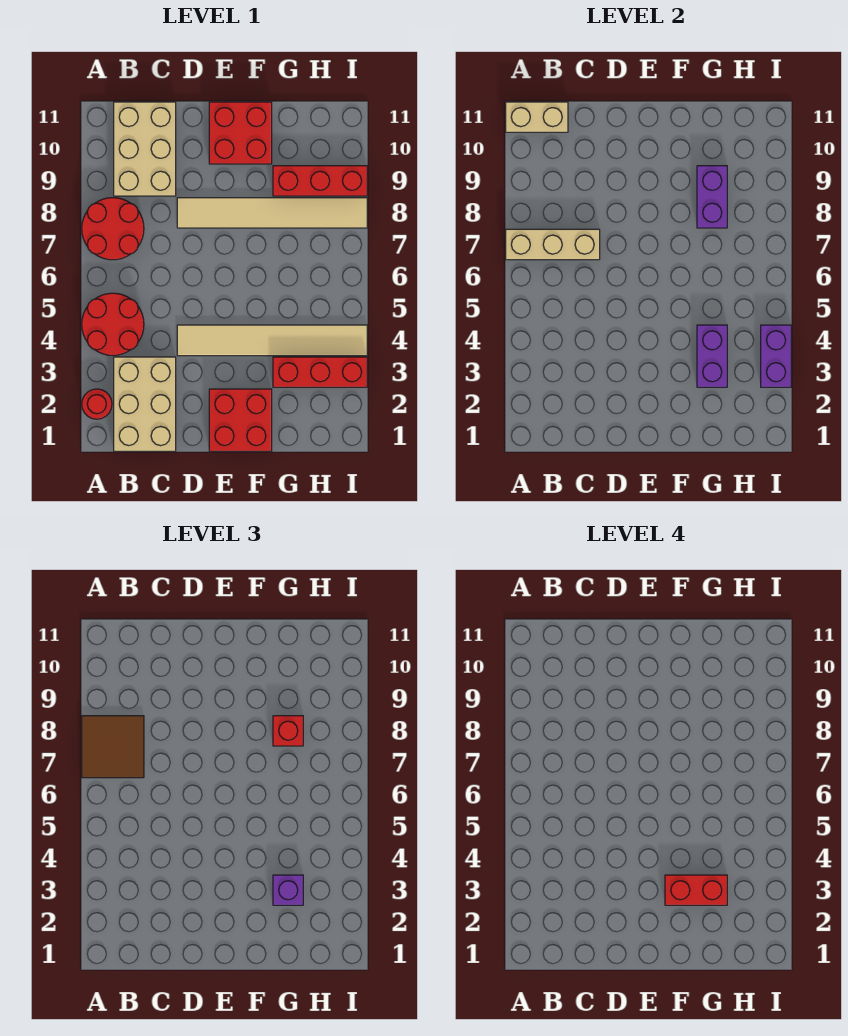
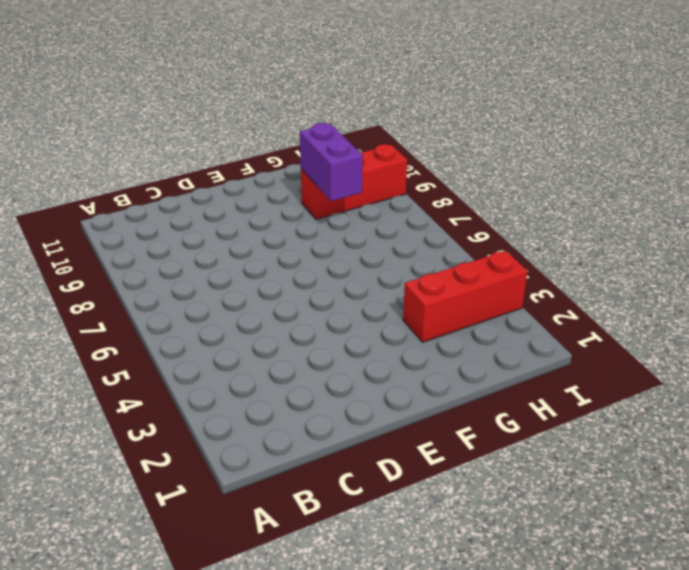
none -> red round brick A2 level 1
none -> red round brick A4:B5 level 1
none -> red round brick A7:B8 level 1

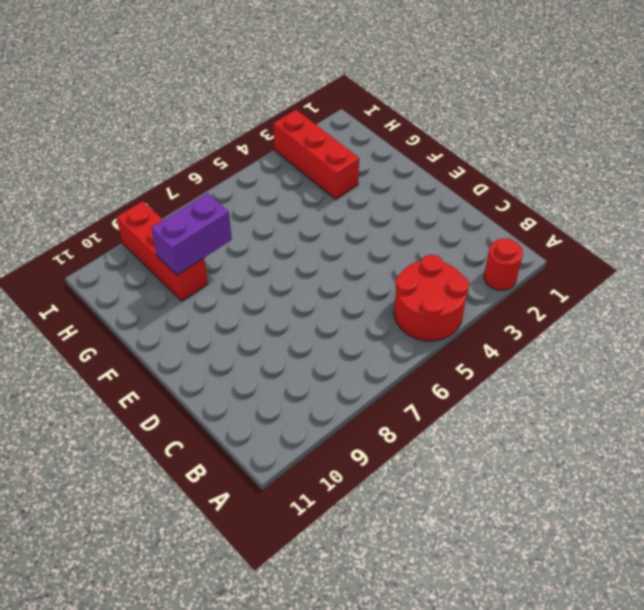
none -> red round brick A7:B8 level 1
none -> tan brick B1:C3 level 1
none -> tan brick B9:C11 level 1

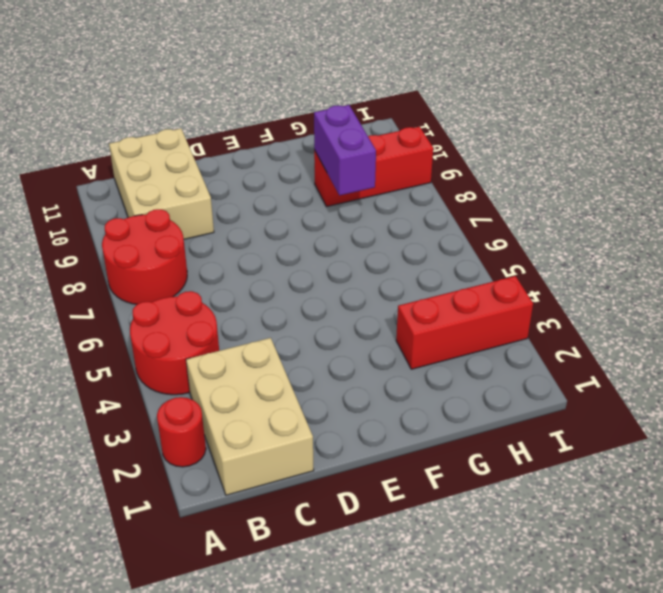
none -> tan tile D4:I4 level 1
none -> tan tile D8:I8 level 1
none -> red brick E1:F2 level 1

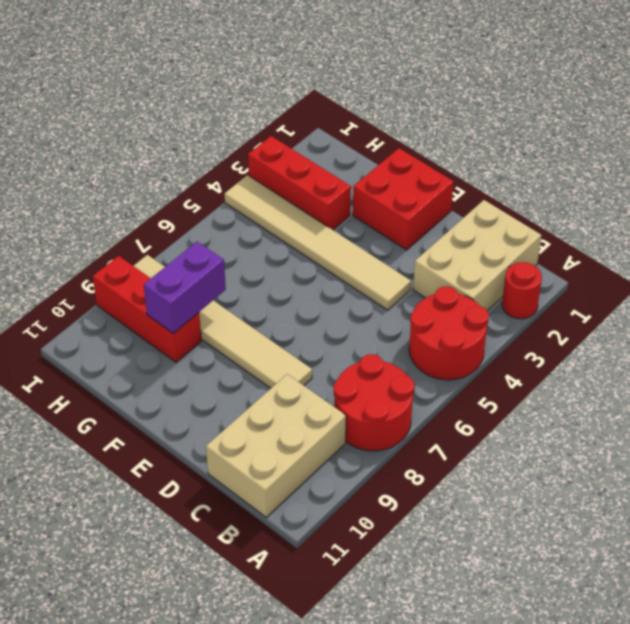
none -> red brick E10:F11 level 1
none -> tan brick A7:C7 level 2
none -> tan brick A11:B11 level 2

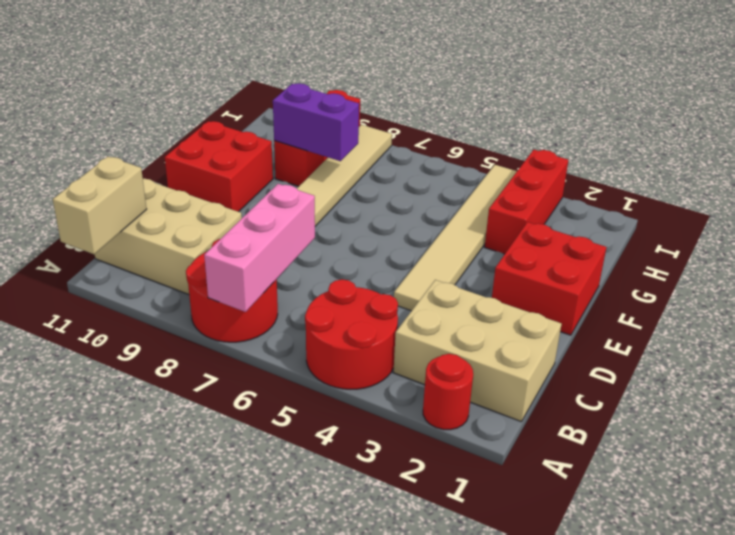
pink brick A7:C7 level 2 -> tan brick A7:C7 level 2
none -> purple brick G3:G4 level 2
none -> purple brick I3:I4 level 2
none -> brown tile A7:B8 level 3

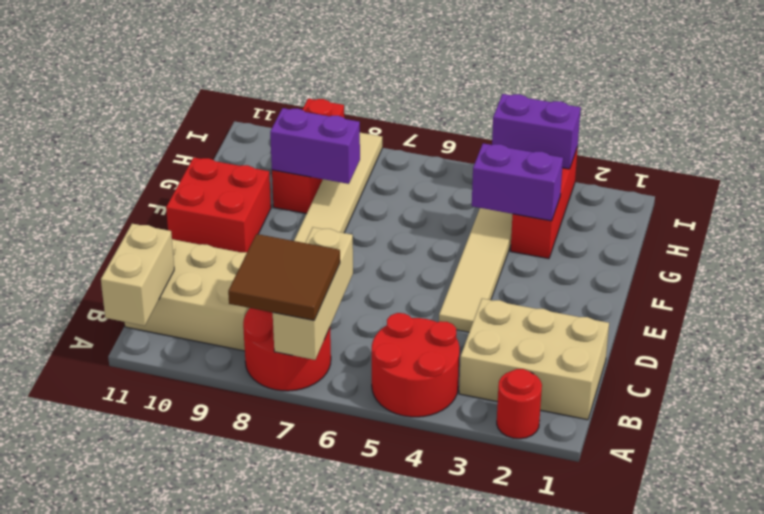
none -> red brick E1:F2 level 1
none -> purple brick G3 level 3
none -> red brick G8 level 3

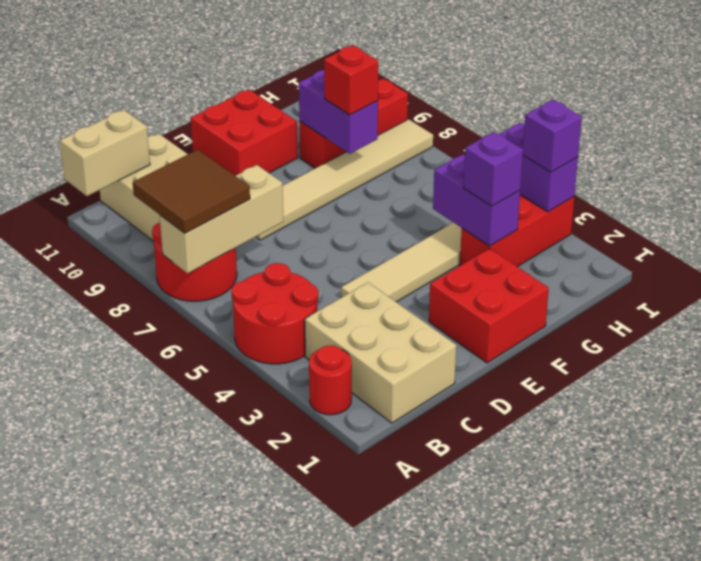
purple brick I3 level 3 -> none
none -> red brick F3:G3 level 4

